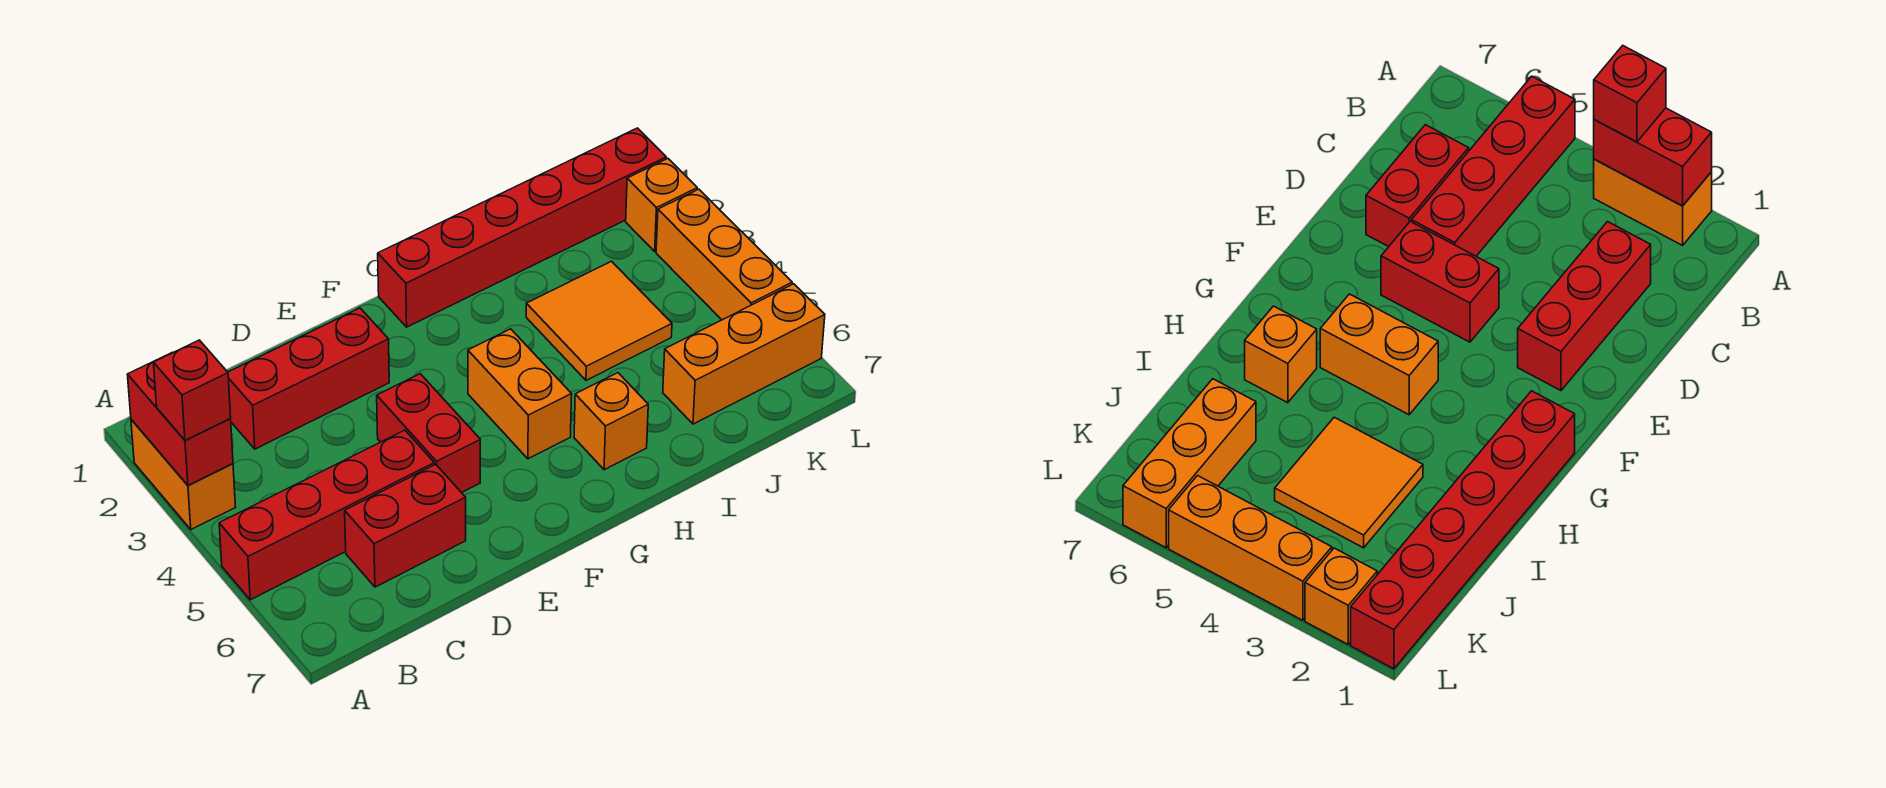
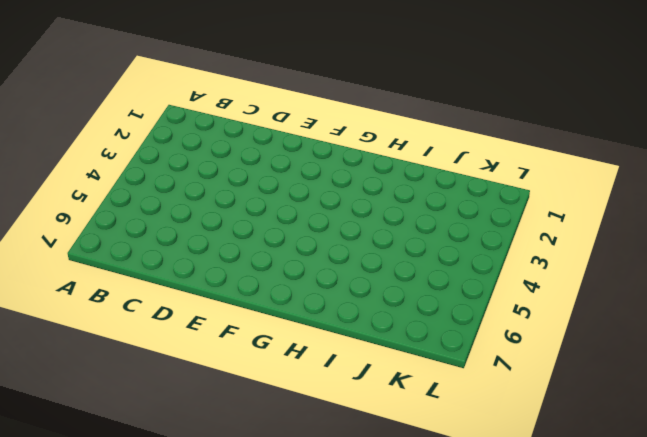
none -> orange brick A2:A3 level 1
none -> red brick A5:D5 level 1
none -> red brick C2:E2 level 1

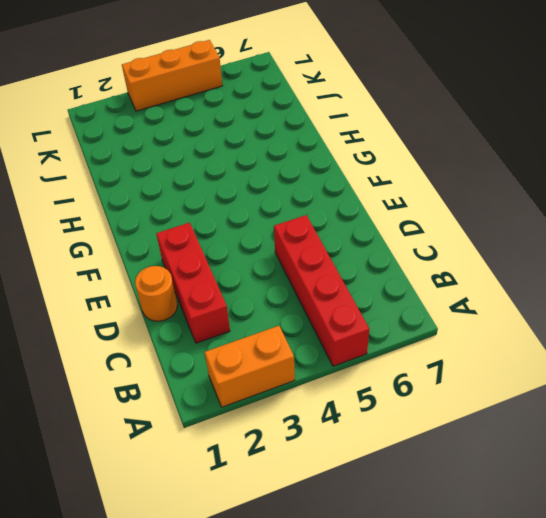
orange round brick D1 level 1 -> none
none -> red brick C6:D6 level 1
none -> red brick E4:E5 level 1
none -> red brick G1:L1 level 1

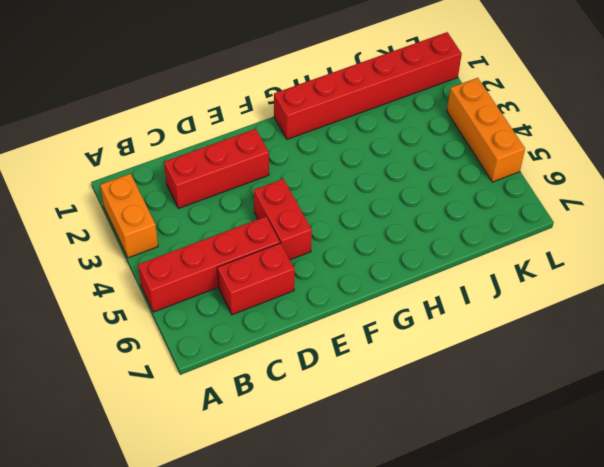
none -> orange brick G4:G5 level 1
none -> orange brick H6 level 1
none -> orange tile I3:J4 level 1

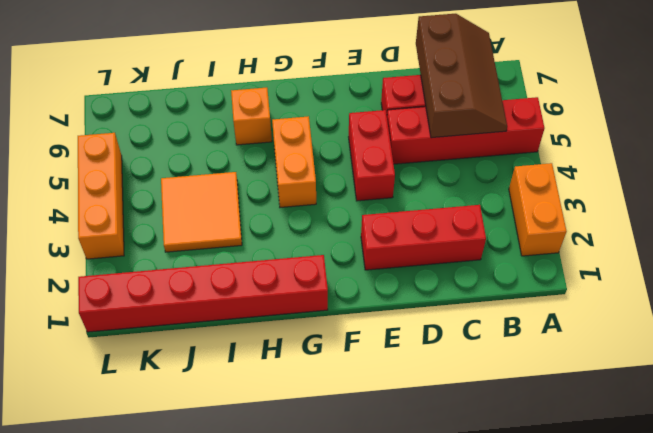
brown slope B5:C7 level 2 top C -> none
none -> orange brick J6:L6 level 1
none -> orange brick L2 level 1
none -> red brick A2:A3 level 2

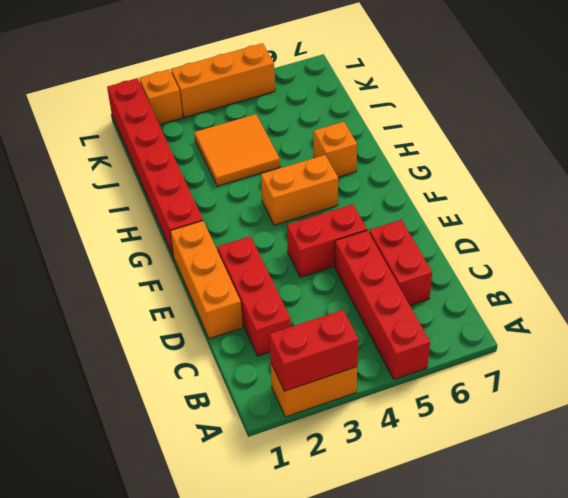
orange brick D1:F1 level 1 -> orange brick J6:L6 level 1
none -> red brick A3 level 3

